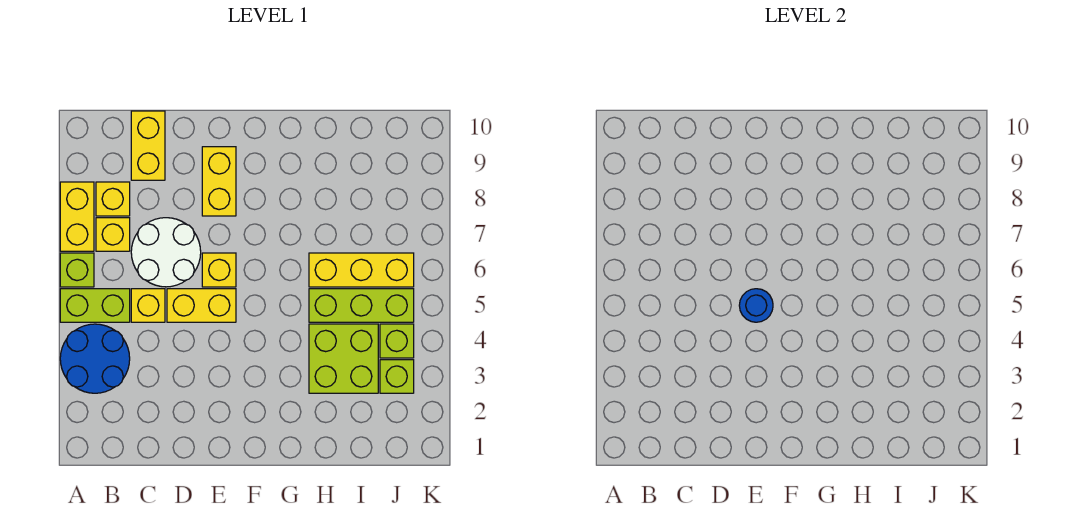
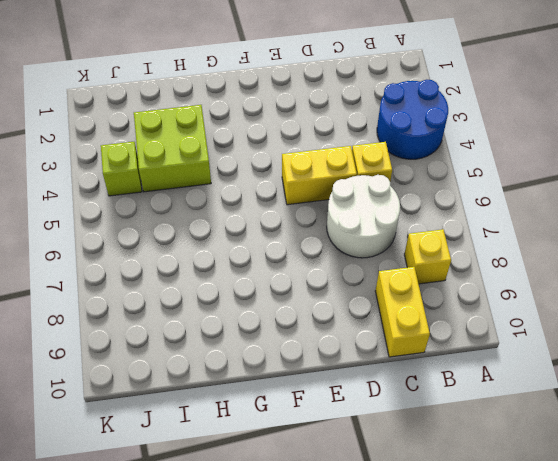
none -> lime brick A5:B5 level 1
none -> lime brick A6 level 1
none -> yellow brick A7:A8 level 1

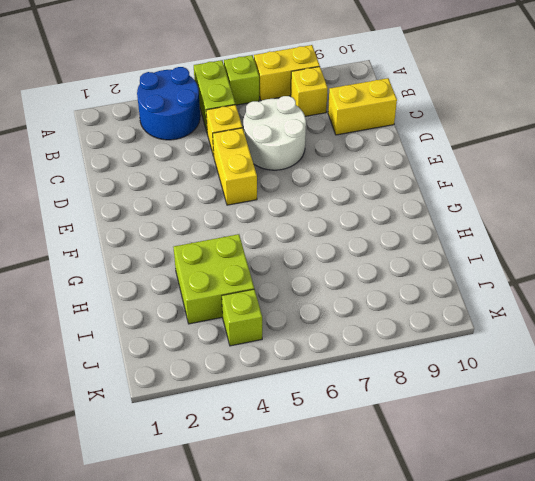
none -> yellow brick B7 level 1
none -> yellow brick E6 level 1
none -> yellow brick E8:E9 level 1

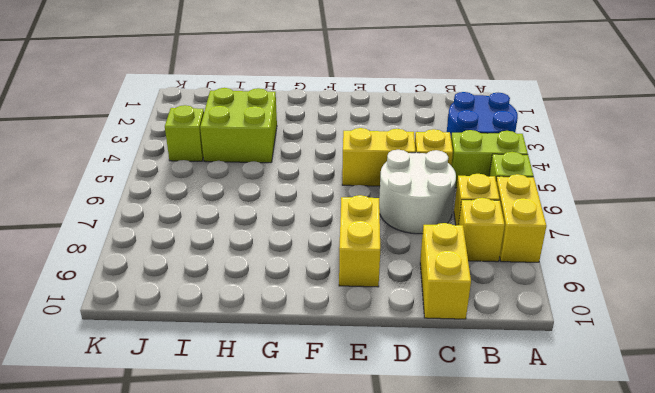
none -> yellow brick E6 level 1
none -> lime brick H5:J5 level 1
none -> yellow brick H6:J6 level 1

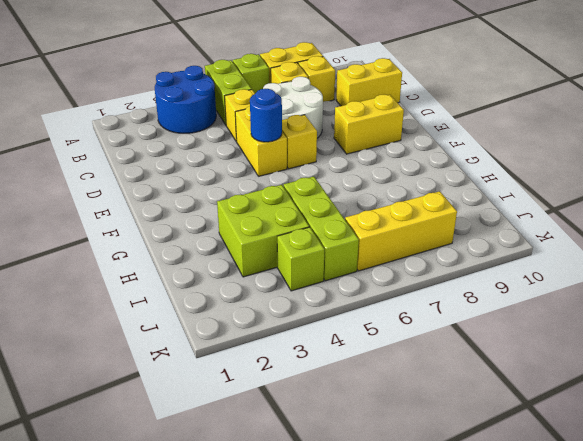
yellow brick J6:J8 level 1 -> yellow brick H6:J6 level 1
none -> lime brick J3 level 1

